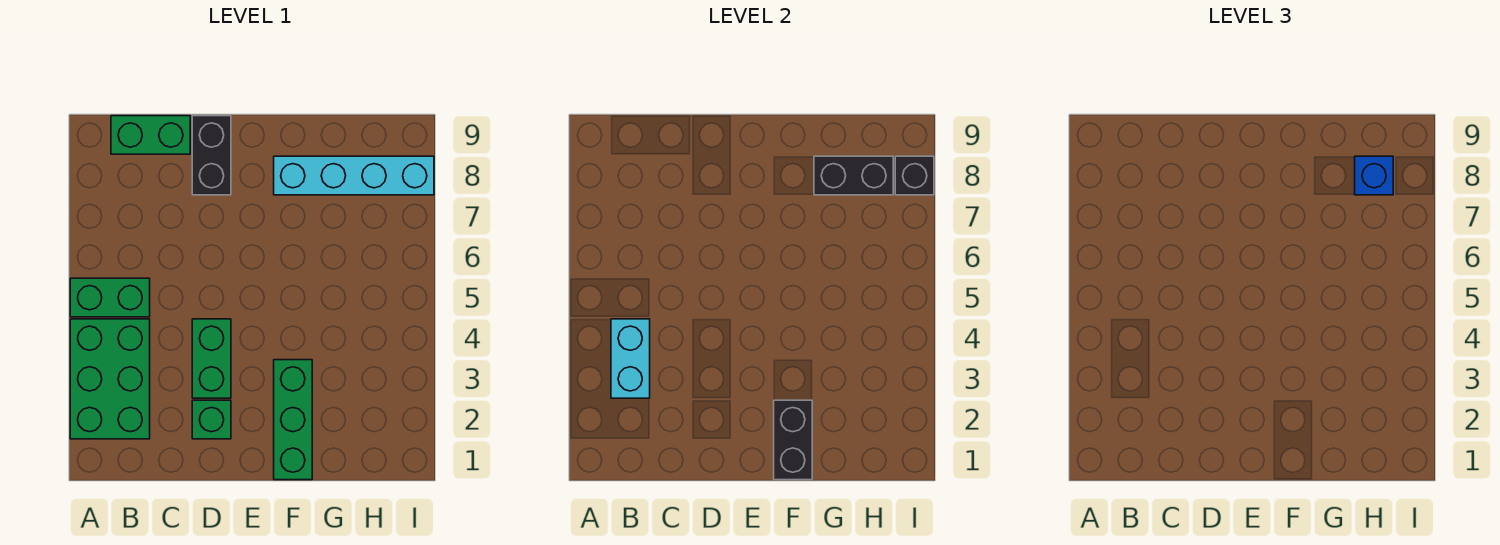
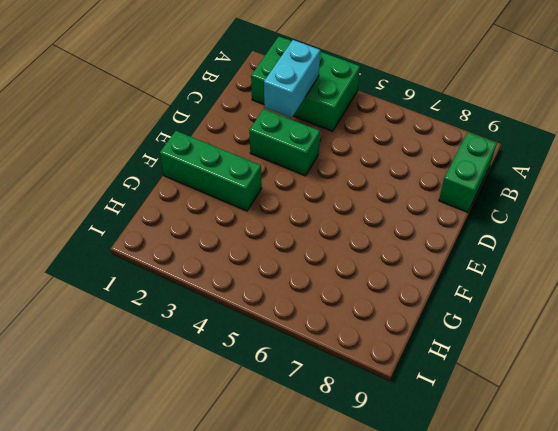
cyan brick B3:C3 level 2 -> cyan brick B3:B4 level 2
none -> green brick A5:B5 level 1
none -> green brick D2 level 1
none -> black brick D8:D9 level 1

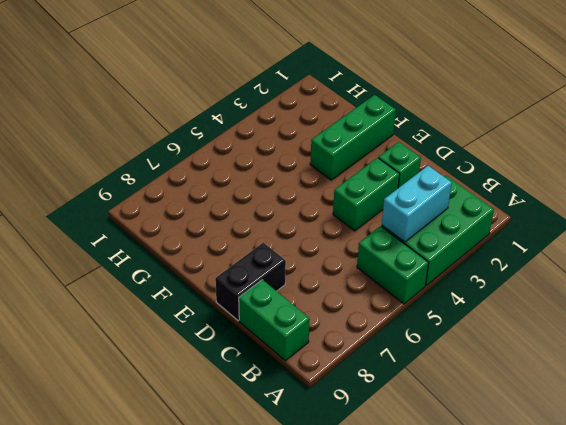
none -> cyan brick F8:I8 level 1
none -> black brick F1:F2 level 2
none -> black brick G8:H8 level 2

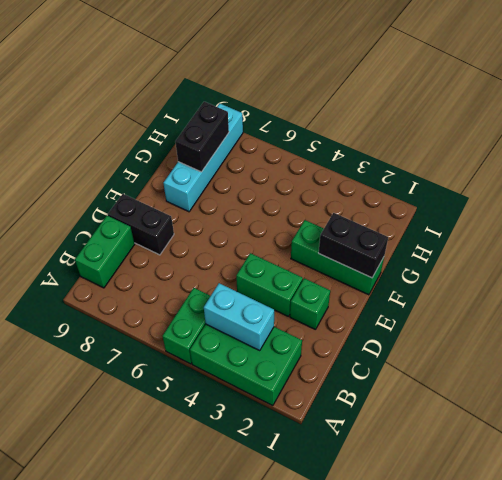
none -> black brick I8 level 2
none -> blue brick H8 level 3

